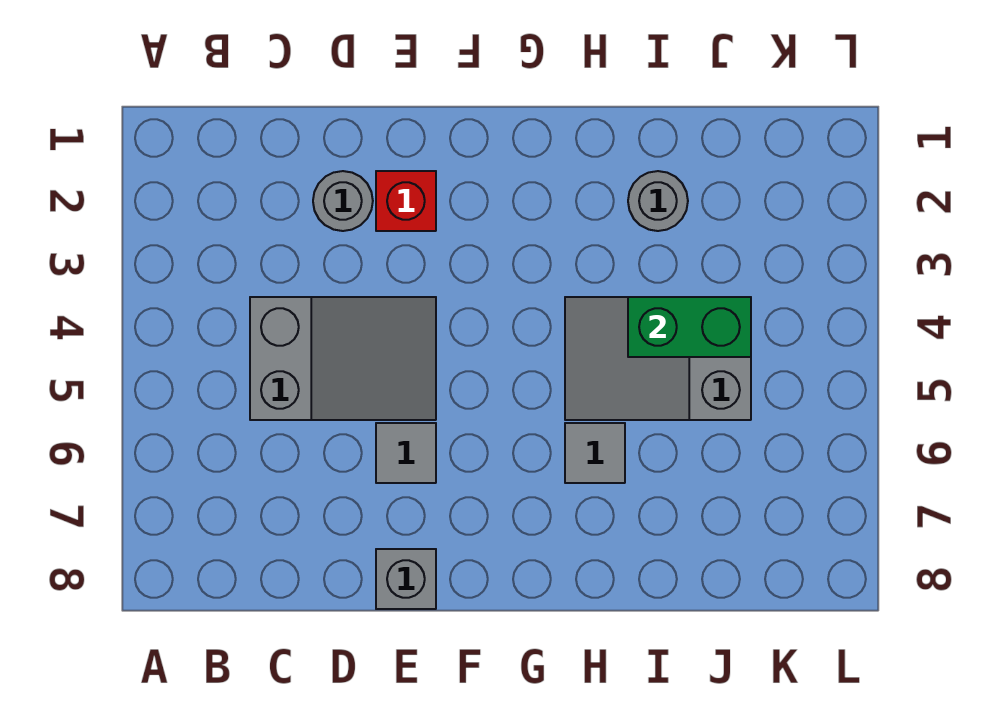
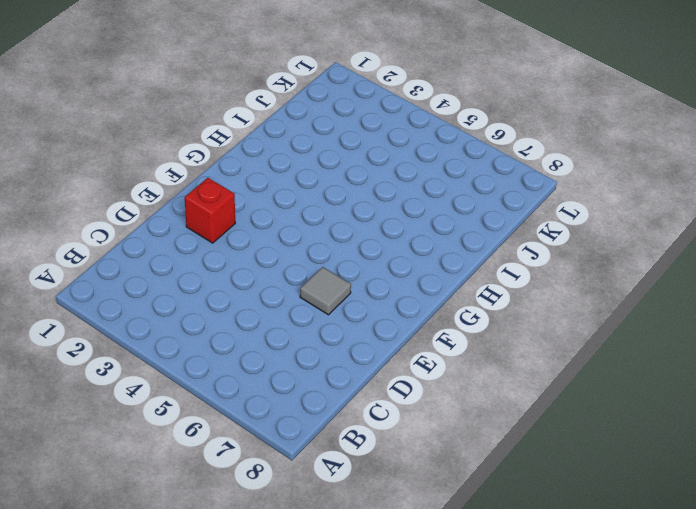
none -> grey slope C4:E5 level 1 top C
none -> grey round brick D2 level 1

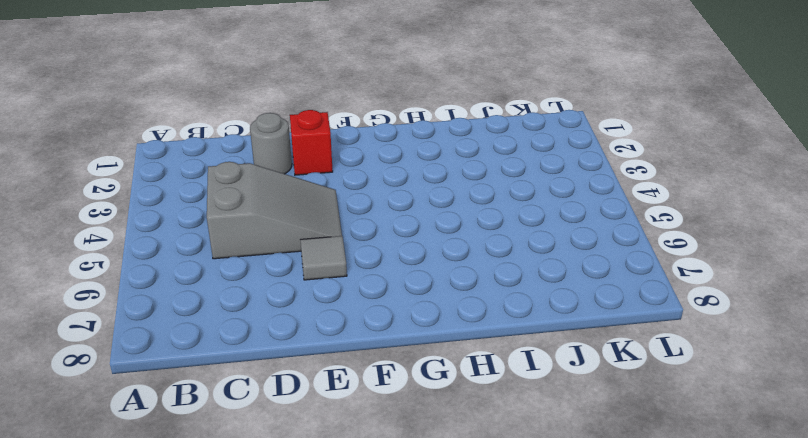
none -> grey brick E8 level 1
none -> grey slope H4:J5 level 1 top J

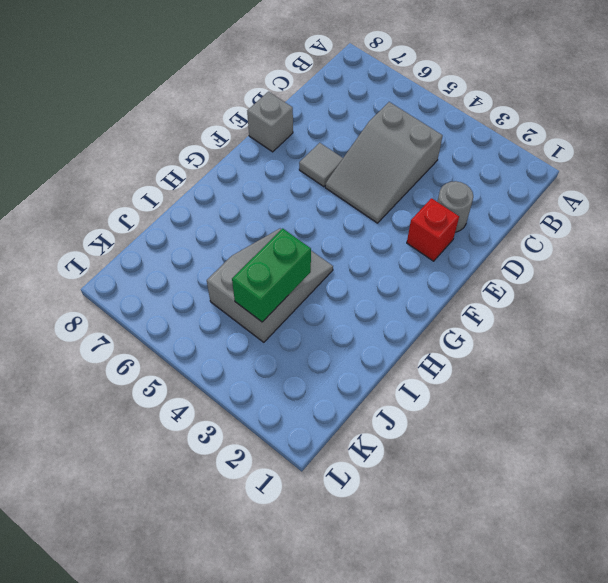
none -> grey tile H6 level 1
none -> grey round brick I2 level 1

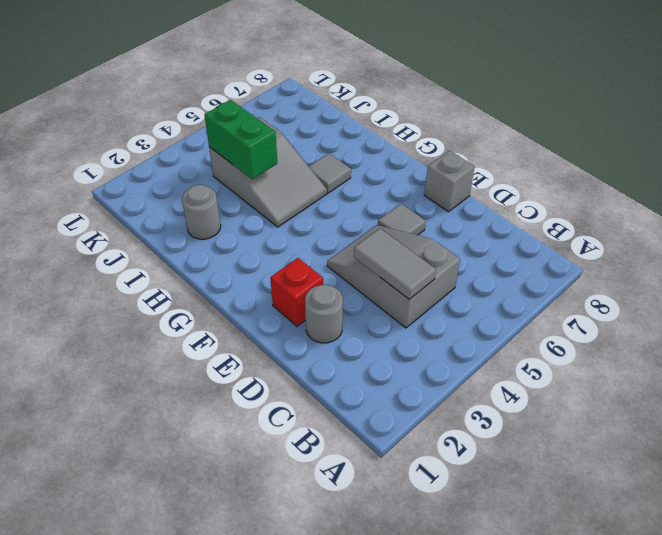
grey tile C4:D4 level 2 -> none

